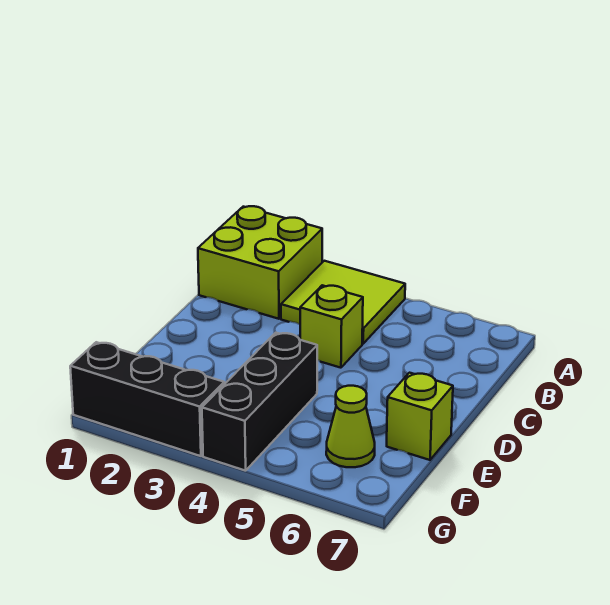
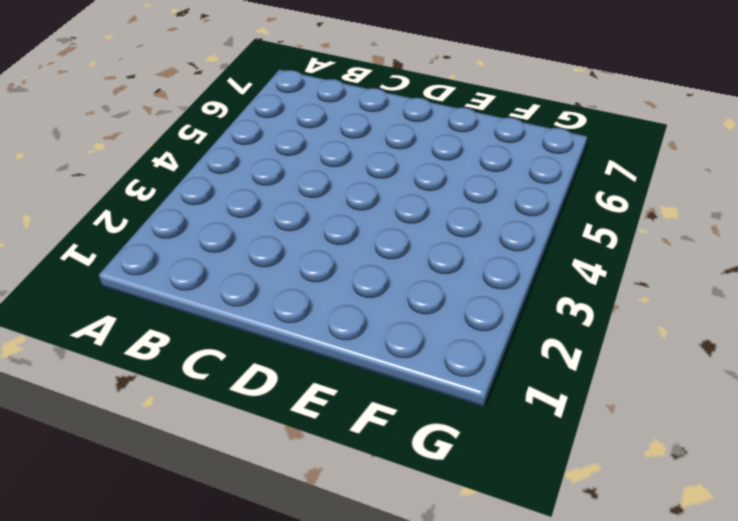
none -> lime brick A1:B2 level 1
none -> lime tile A3:B4 level 1

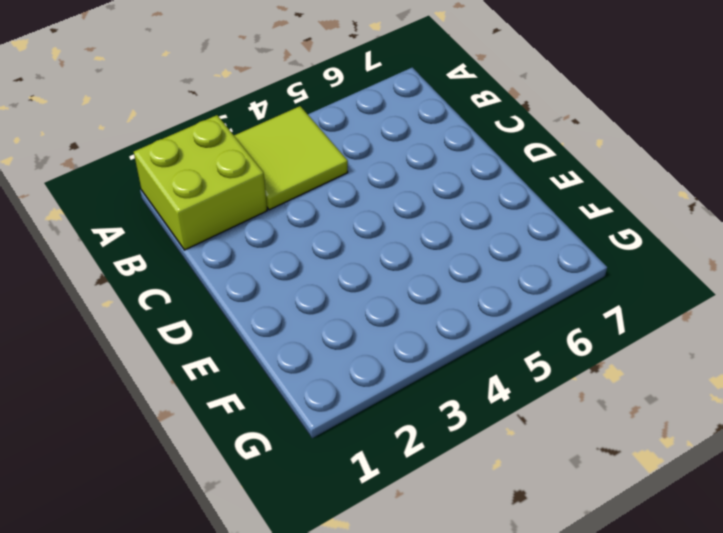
none -> lime brick C4 level 1
none -> black brick E4:G4 level 1

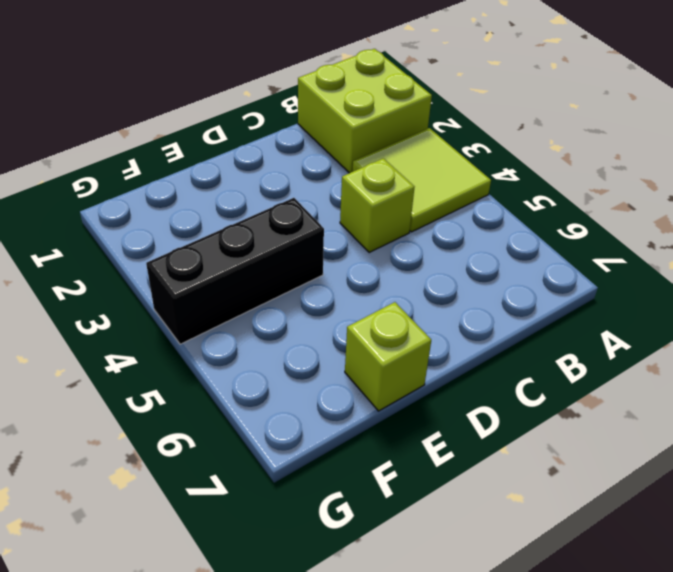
none -> lime cone F6 level 1
none -> black brick G1:G3 level 1

